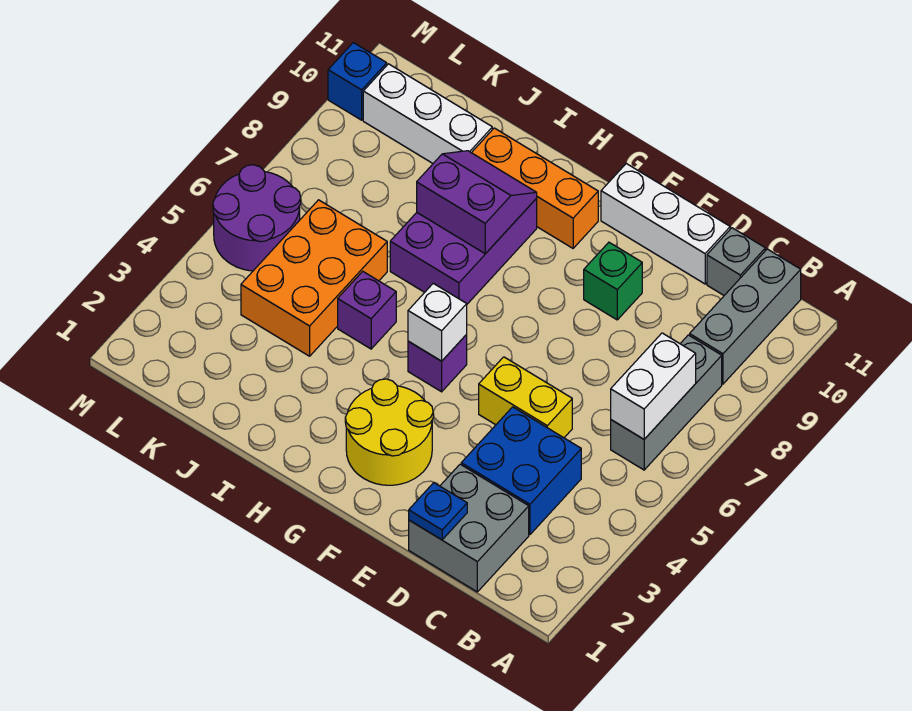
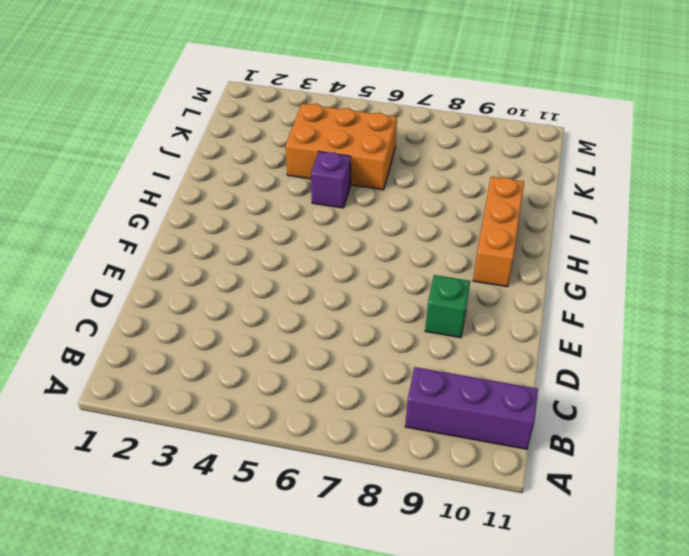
purple brick B9:B11 level 1 -> grey brick B9:B11 level 1
none -> grey brick B6:B8 level 1
none -> grey brick C1:D2 level 1
none -> blue brick C3:D4 level 1

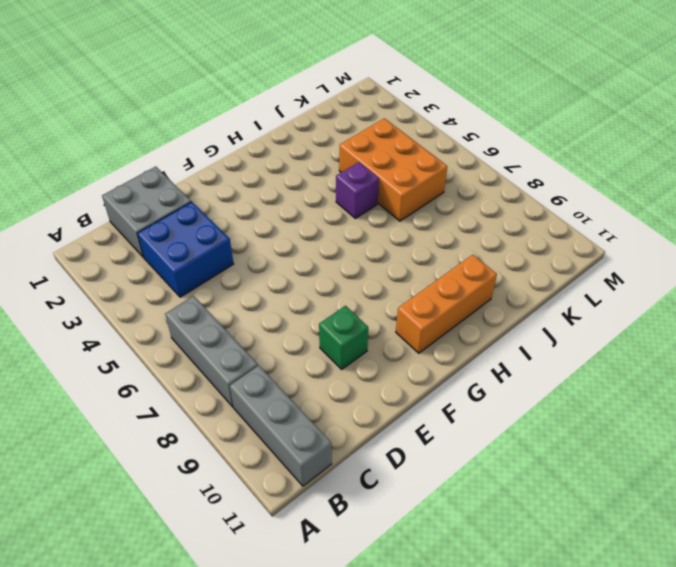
none -> grey brick C11 level 1
none -> yellow brick D5:E5 level 1
none -> white brick D11:F11 level 1

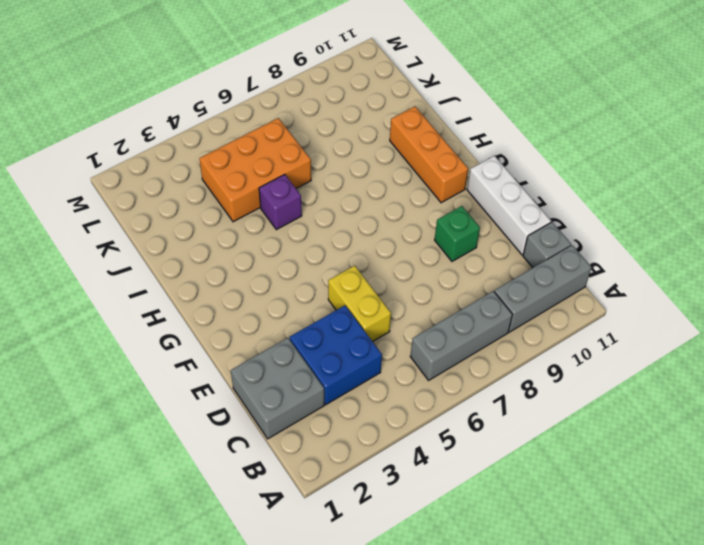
none -> yellow round brick F2:G3 level 1
none -> purple brick G5 level 1
none -> purple brick H7:I9 level 1

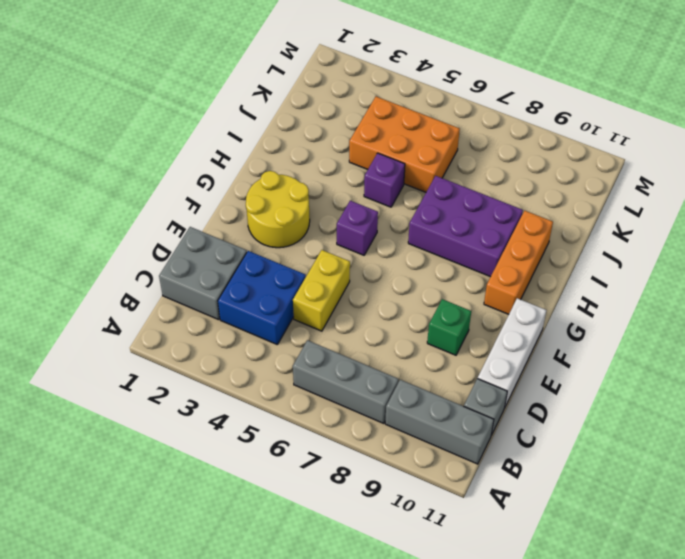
none -> white brick J10:L10 level 1
none -> purple round brick L5:M6 level 1
none -> blue brick M10 level 1

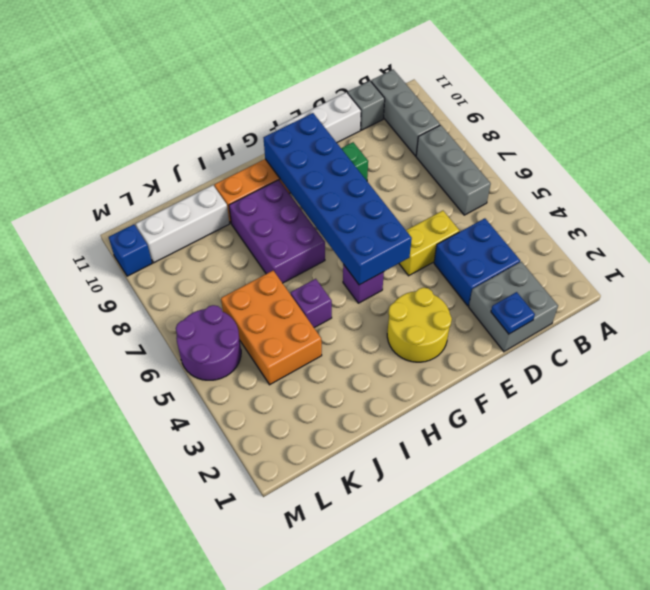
blue brick F5:G10 level 2 -> white brick G5 level 2
none -> white brick B6:B7 level 2
none -> purple slope H8:I9 level 2 top 8

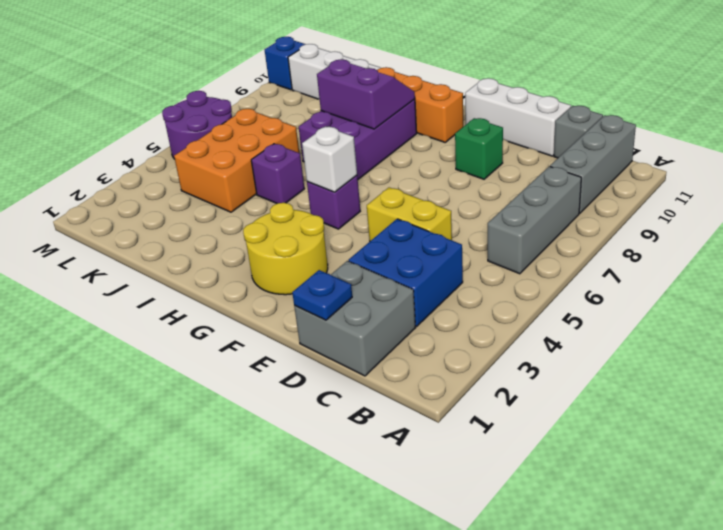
none -> white brick B6:B7 level 2

